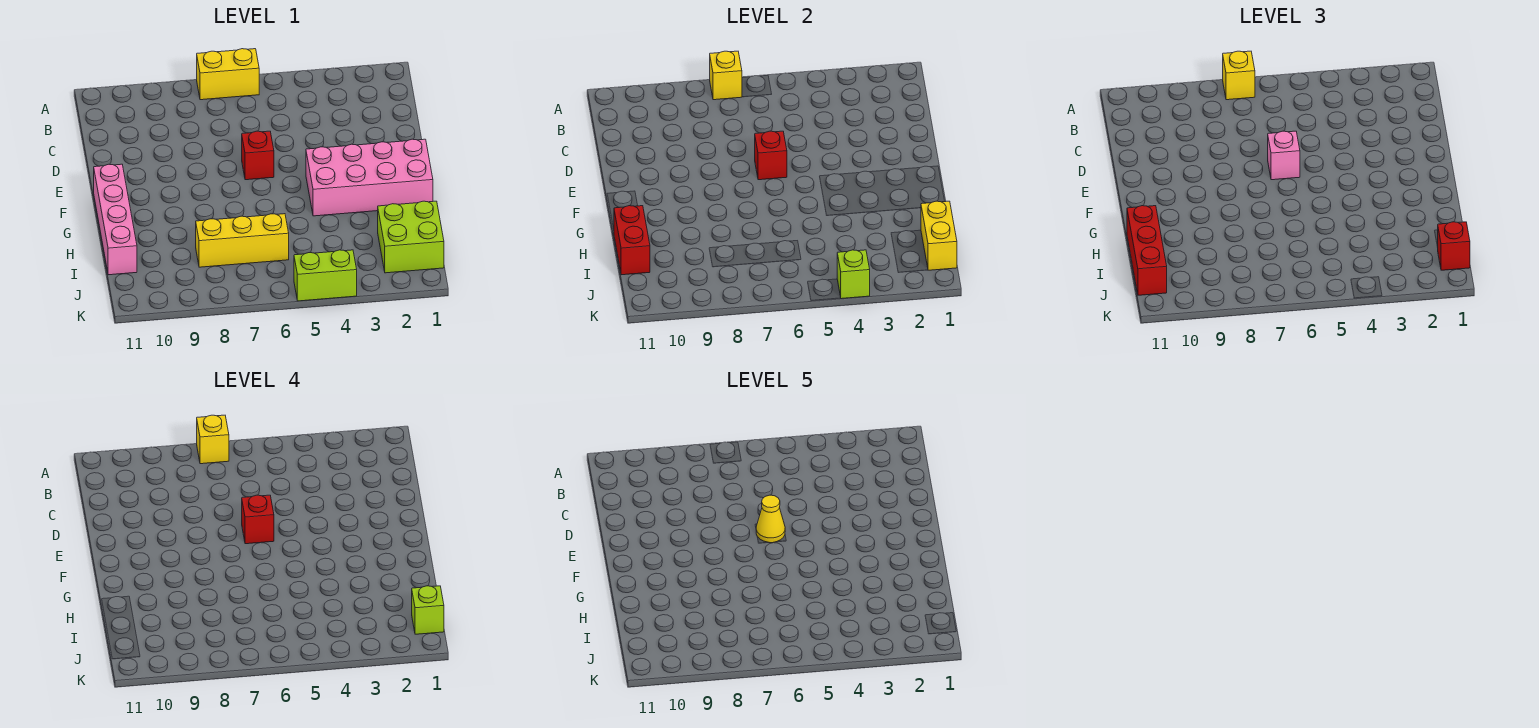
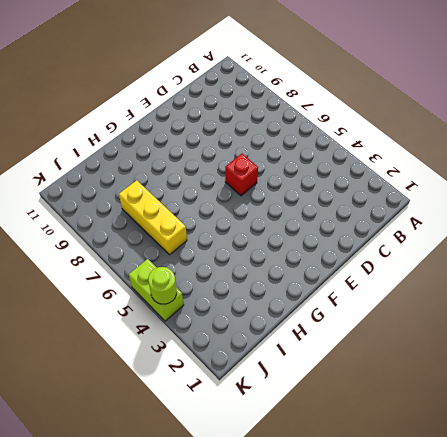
lime round brick K4 level 2 -> lime brick K4 level 2
none -> yellow brick A6:A7 level 1
none -> pink brick F1:G4 level 1
none -> pink brick F11:I11 level 1

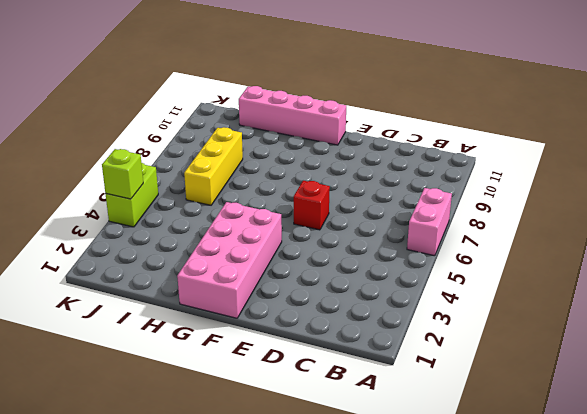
pink brick A6:A7 level 1 -> yellow brick A6:A7 level 1
none -> lime brick I1:J2 level 1
none -> yellow brick A7 level 2
none -> red brick E6 level 2

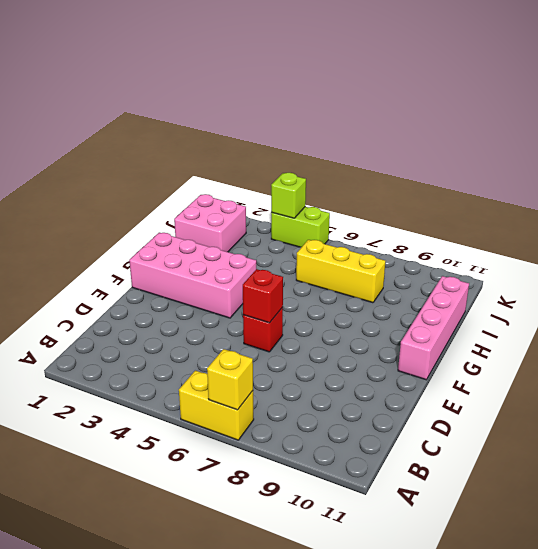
pink brick I1:J2 level 1 -> lime brick I1:J2 level 1
none -> red brick H11:I11 level 2
none -> yellow brick I1:J1 level 2
none -> yellow brick A7 level 3

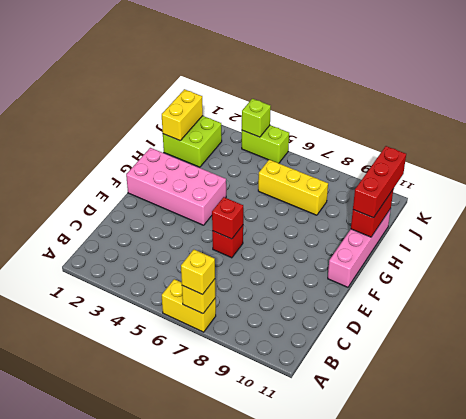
none -> pink brick E6 level 3
none -> red brick J1 level 3
none -> yellow brick A7 level 4

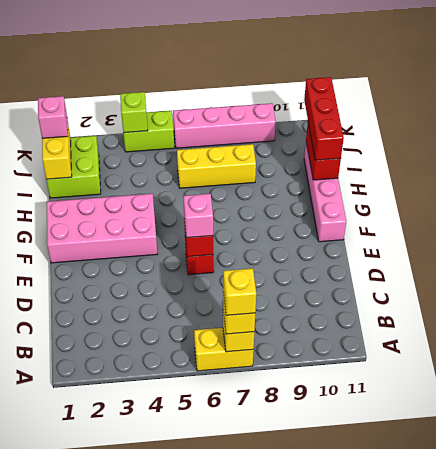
pink brick J1 level 3 -> red brick J1 level 3
pink brick K6:K9 level 1 -> none
none -> red brick E6 level 4
none -> lime brick J1 level 4
none -> yellow cone E6 level 5

